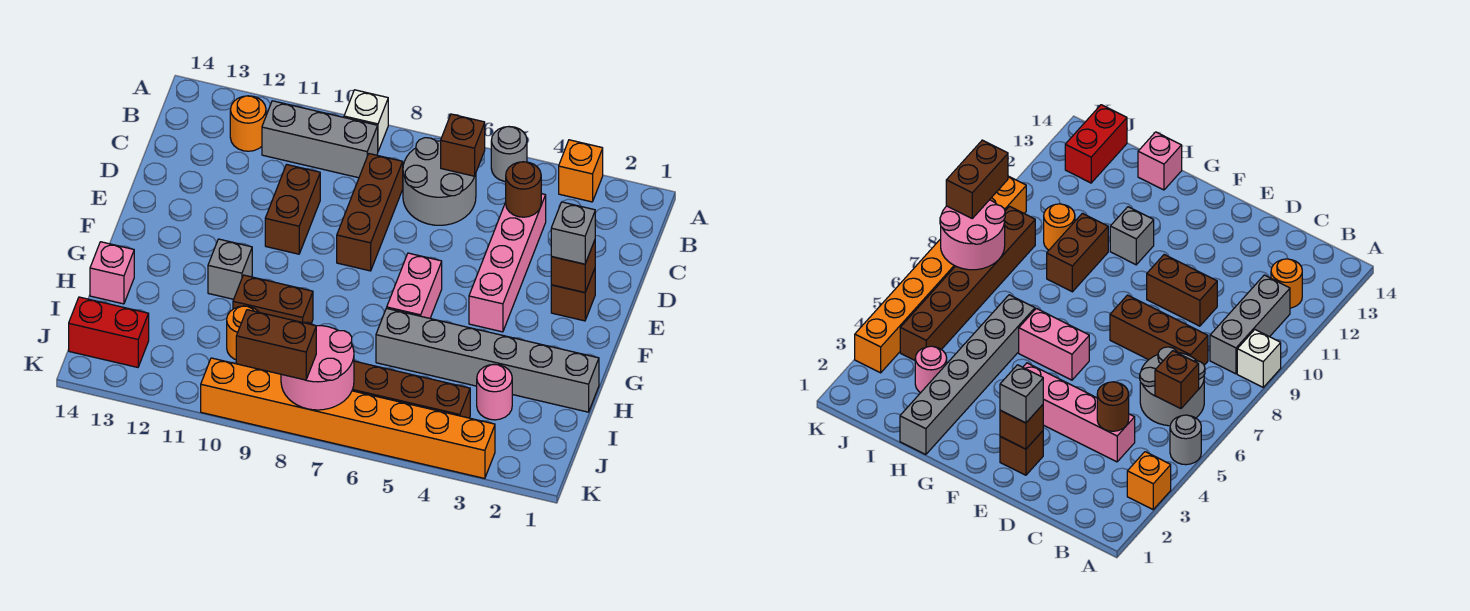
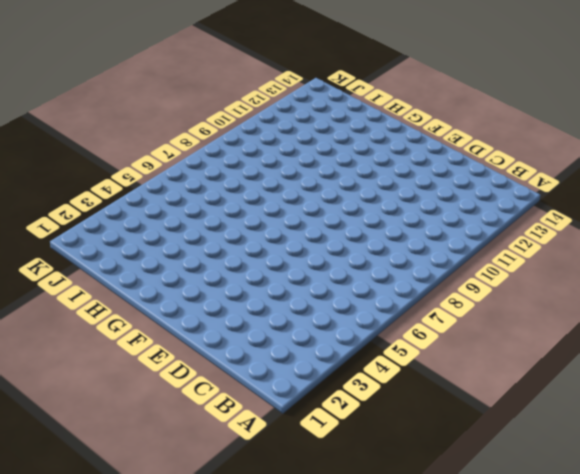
none -> orange brick A3 level 1
none -> grey round brick A5 level 1
none -> white brick A9 level 1

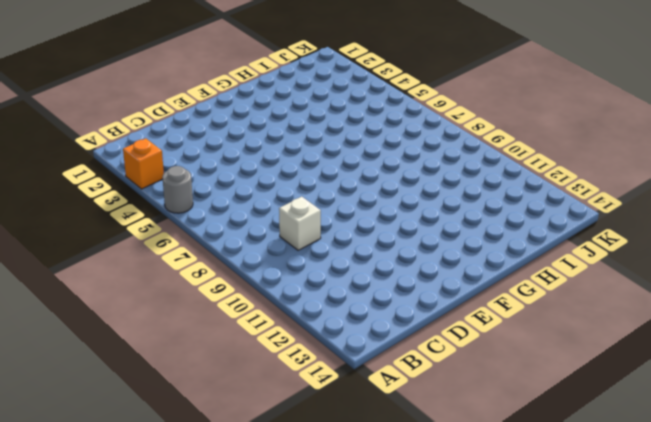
white brick C9 level 1 -> white brick A9 level 1
none -> grey round brick B6:C7 level 1
none -> grey brick B9:B11 level 1
none -> orange round brick B12 level 1

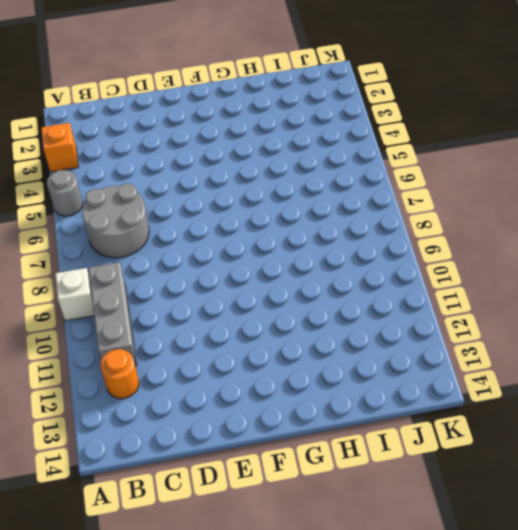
none -> pink brick C4:F4 level 1
none -> brown brick C8:E8 level 1
none -> brown brick D10:E10 level 1

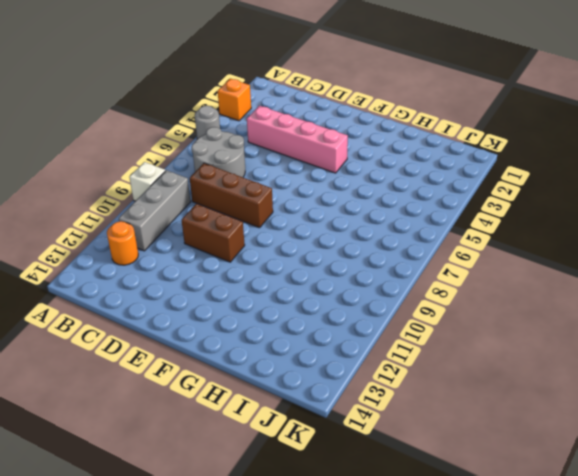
none -> brown brick E2 level 1
none -> pink brick F6:G6 level 1
none -> grey brick G11 level 1

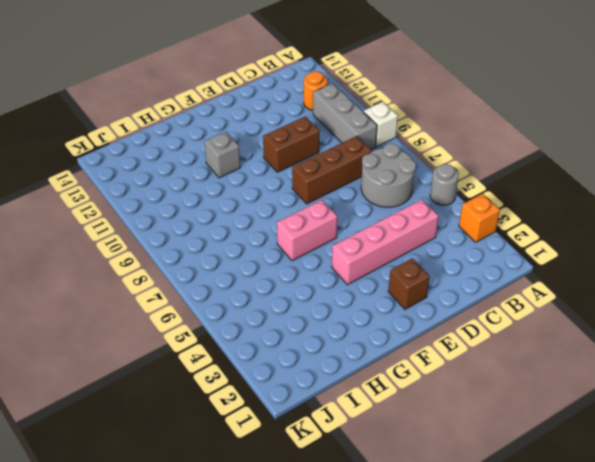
none -> grey brick H1:H6 level 1
none -> brown brick H9:H10 level 1
none -> pink brick H14 level 1

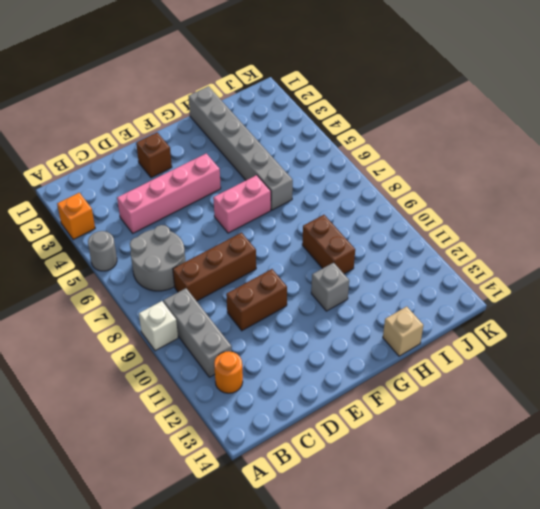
tan brick H14 level 1 -> pink brick H14 level 1
none -> pink round brick I3 level 1
none -> orange round brick I10 level 1
none -> brown brick J4:J9 level 1

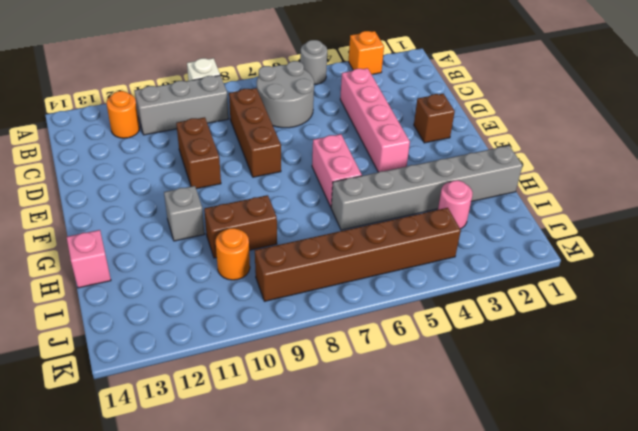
none -> red brick J13:J14 level 1
none -> orange brick K3:K10 level 1
none -> brown brick B6 level 2

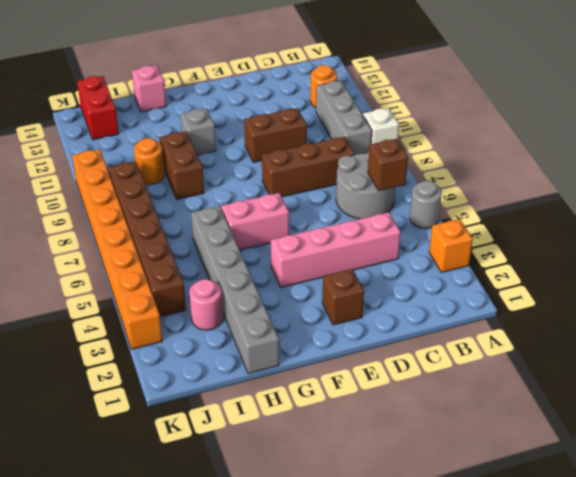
none -> brown round brick C4 level 2
none -> brown brick E2 level 2
none -> pink round brick J7:K8 level 2

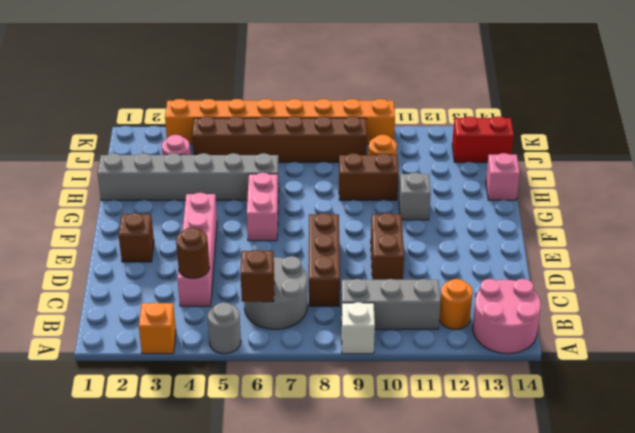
pink round brick A13:B14 level 1 -> pink round brick J7:K8 level 2
none -> brown brick E2 level 2
none -> grey brick E2 level 3
none -> brown brick K8:K9 level 3

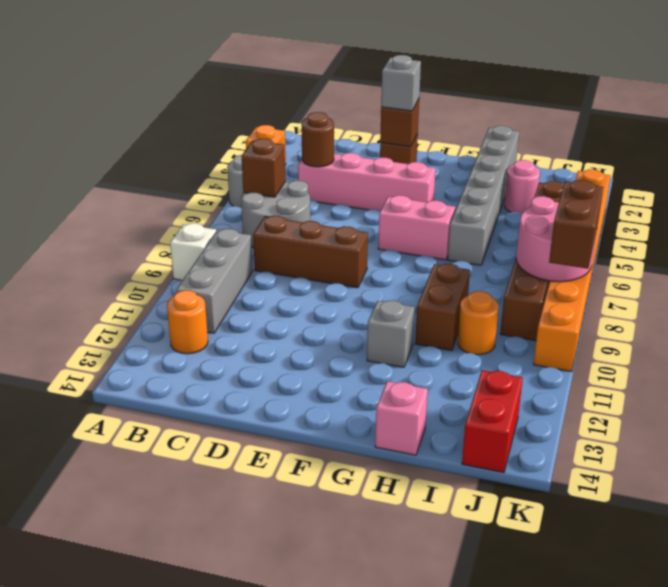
none -> brown brick D10:E10 level 1

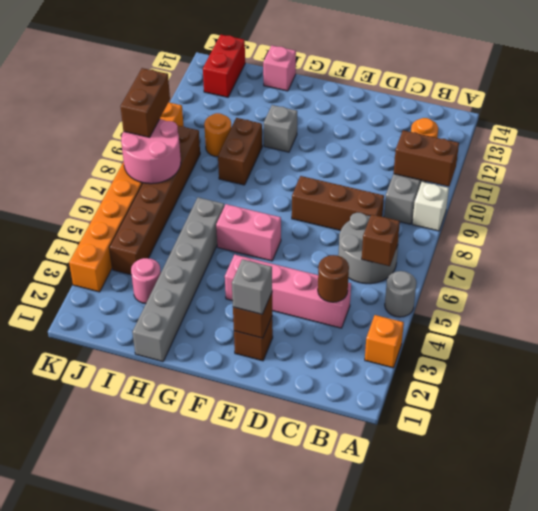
brown brick A10:B10 level 2 -> brown brick D10:E10 level 1

